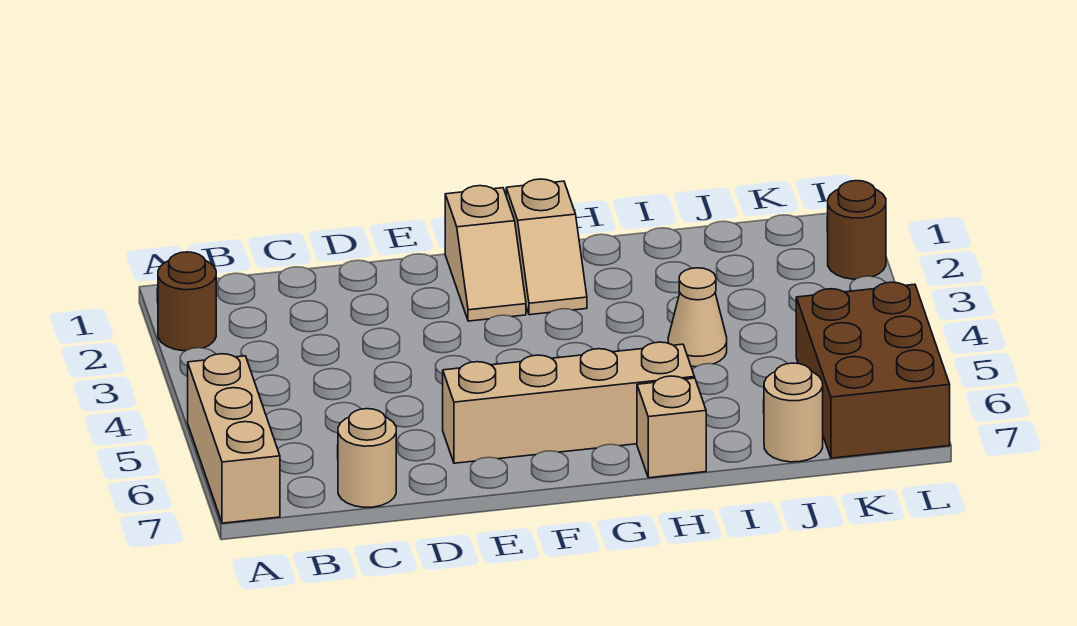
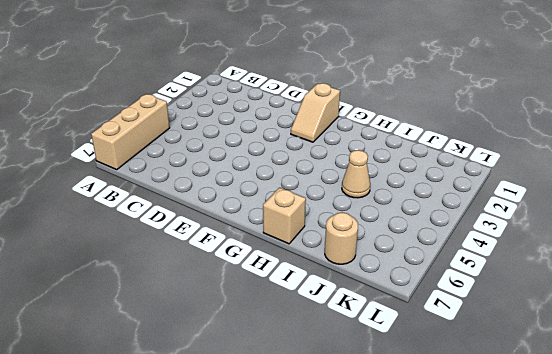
none -> brown round brick A2 level 1
none -> tan round brick C7 level 1

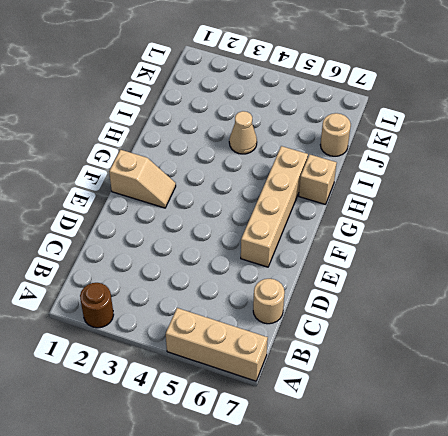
none -> tan slope G1:G2 level 1 top 1
none -> brown brick K5:L7 level 1

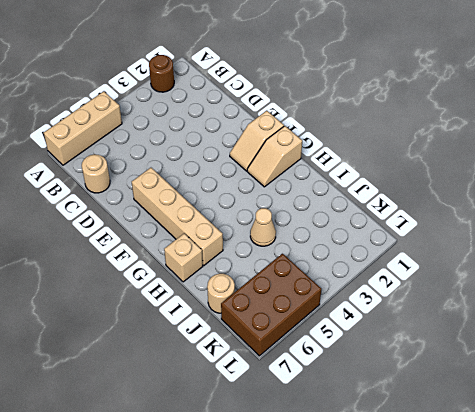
none -> brown round brick L2 level 1

